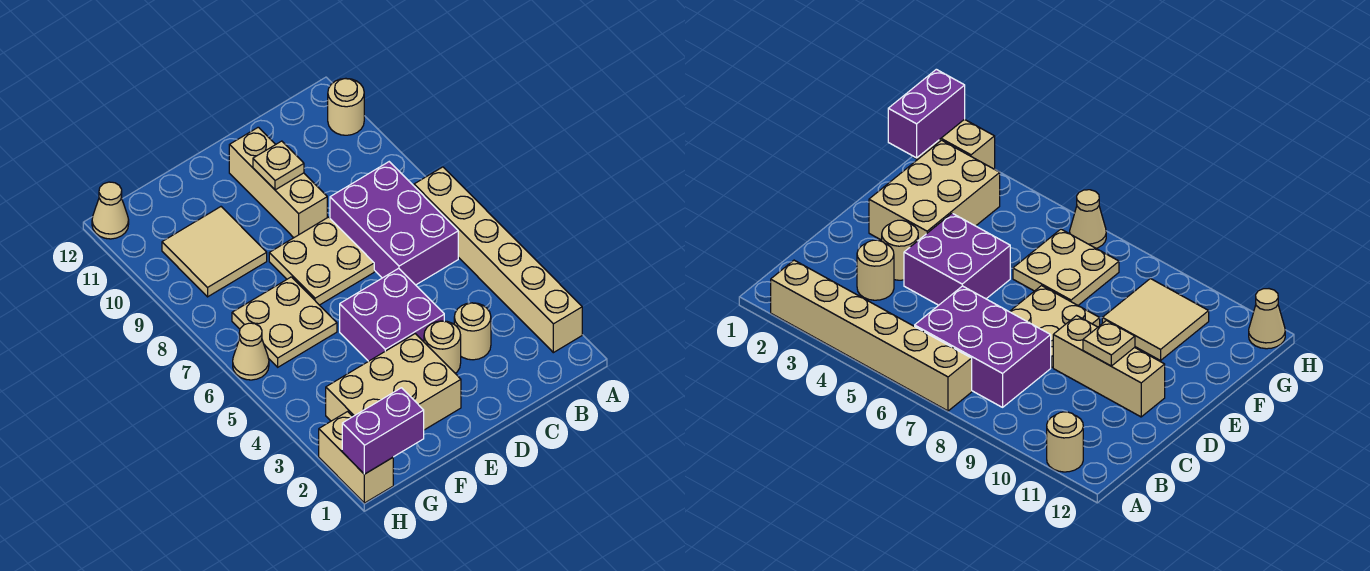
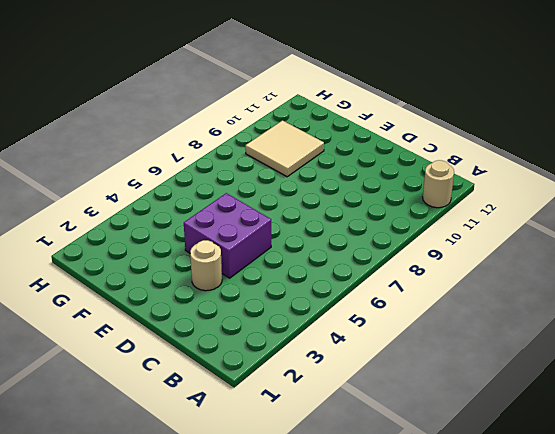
none -> tan brick A2:A7 level 1
none -> purple brick B6:C8 level 1
none -> tan round brick C3 level 1

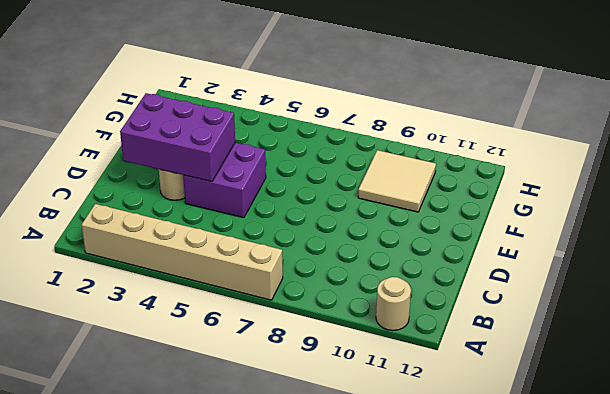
purple brick D2:E4 level 2 -> purple brick B6:C8 level 1
none -> tan round brick C3 level 1
none -> tan plate D7:E8 level 1
none -> tan brick D9:D11 level 1

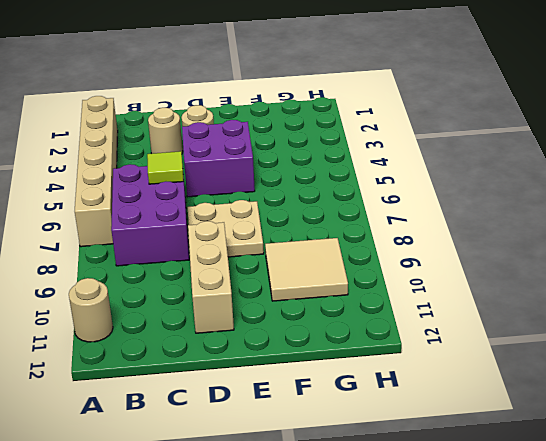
lime tile C6 level 2 -> none
none -> tan brick E2:G3 level 1
none -> tan plate F6:G7 level 1
none -> tan brick H1:H2 level 1

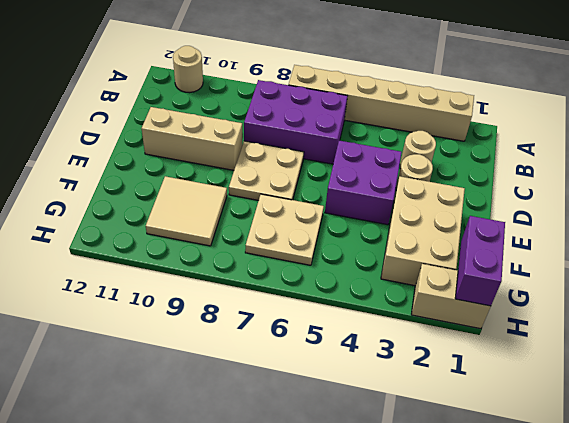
none -> tan cone H6 level 1
none -> tan cone H12 level 1
none -> tan plate D10 level 2

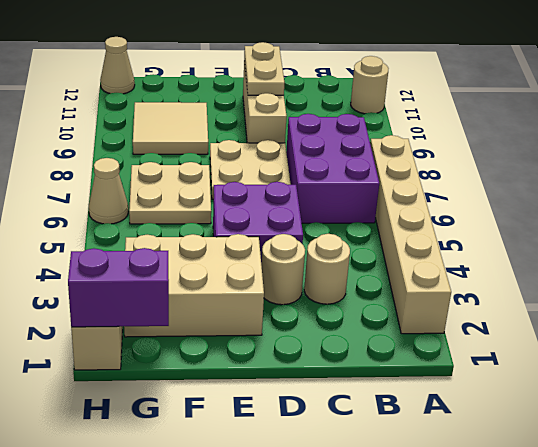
tan plate D10:D11 level 2 -> tan plate D10 level 2

